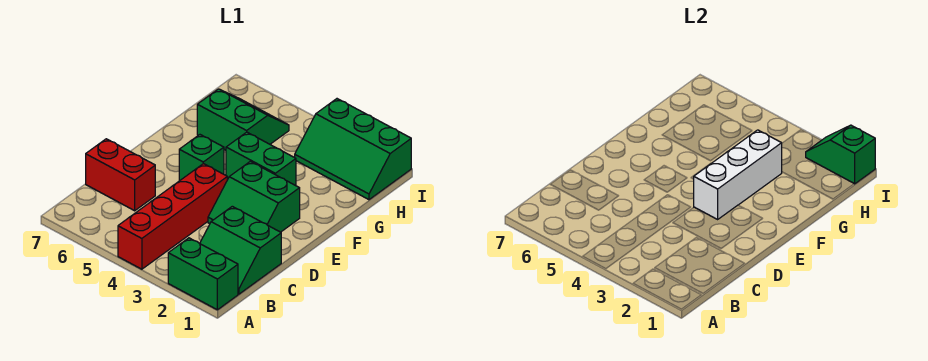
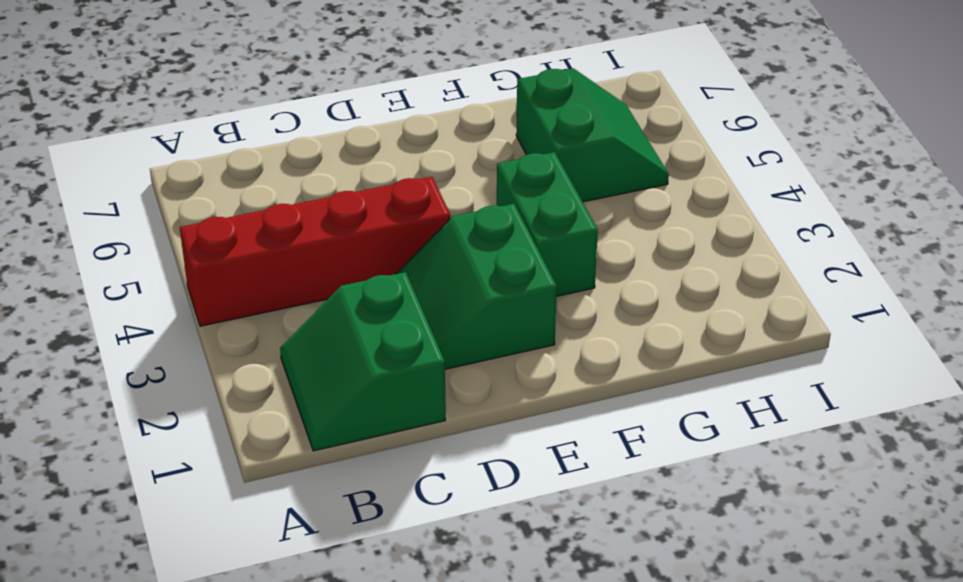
none -> green brick A1:A2 level 1
none -> red brick C6:C7 level 1

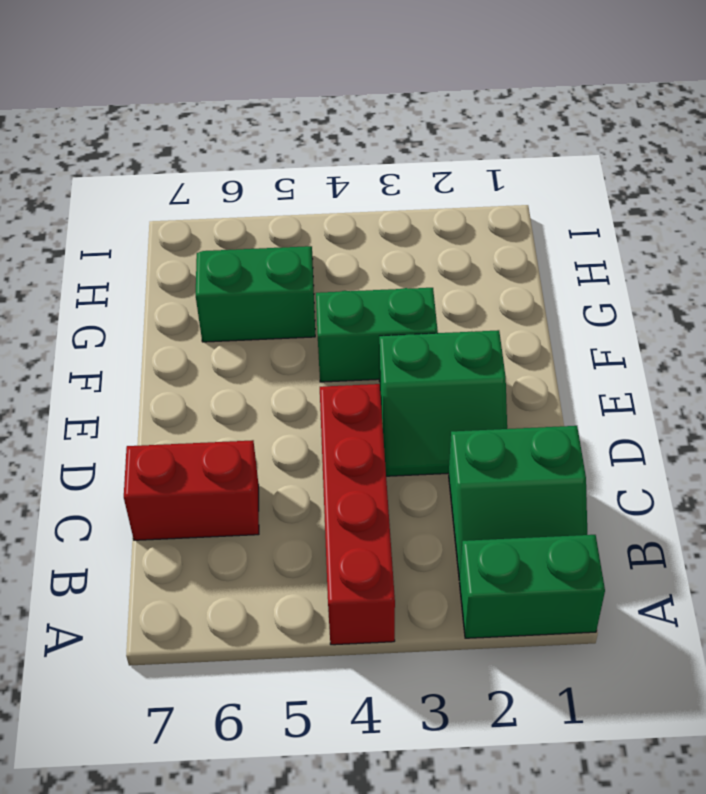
none -> green brick E5 level 1
none -> green slope H1:I3 level 1 top I

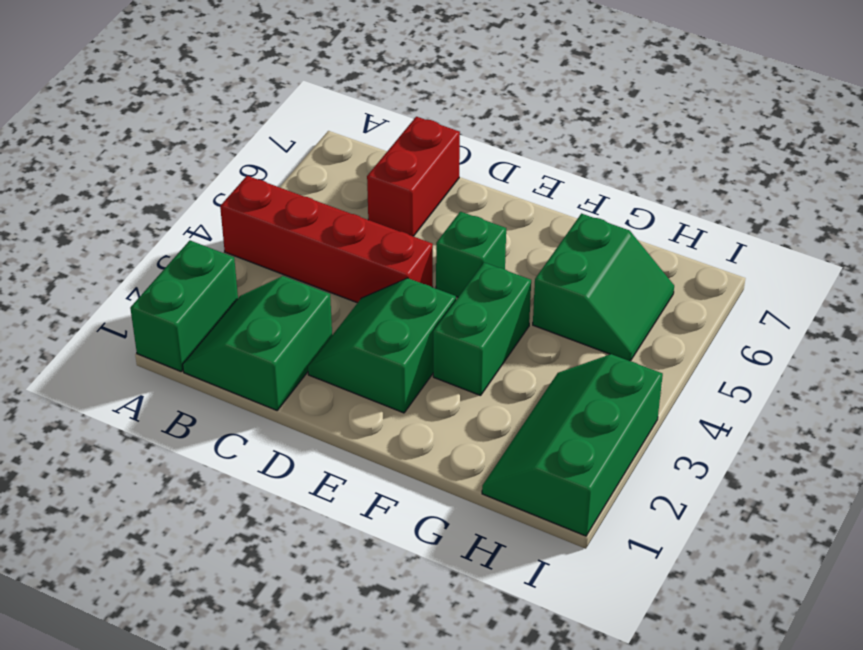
none -> white brick E3:G3 level 2
none -> green slope I1:I2 level 2 top 1

